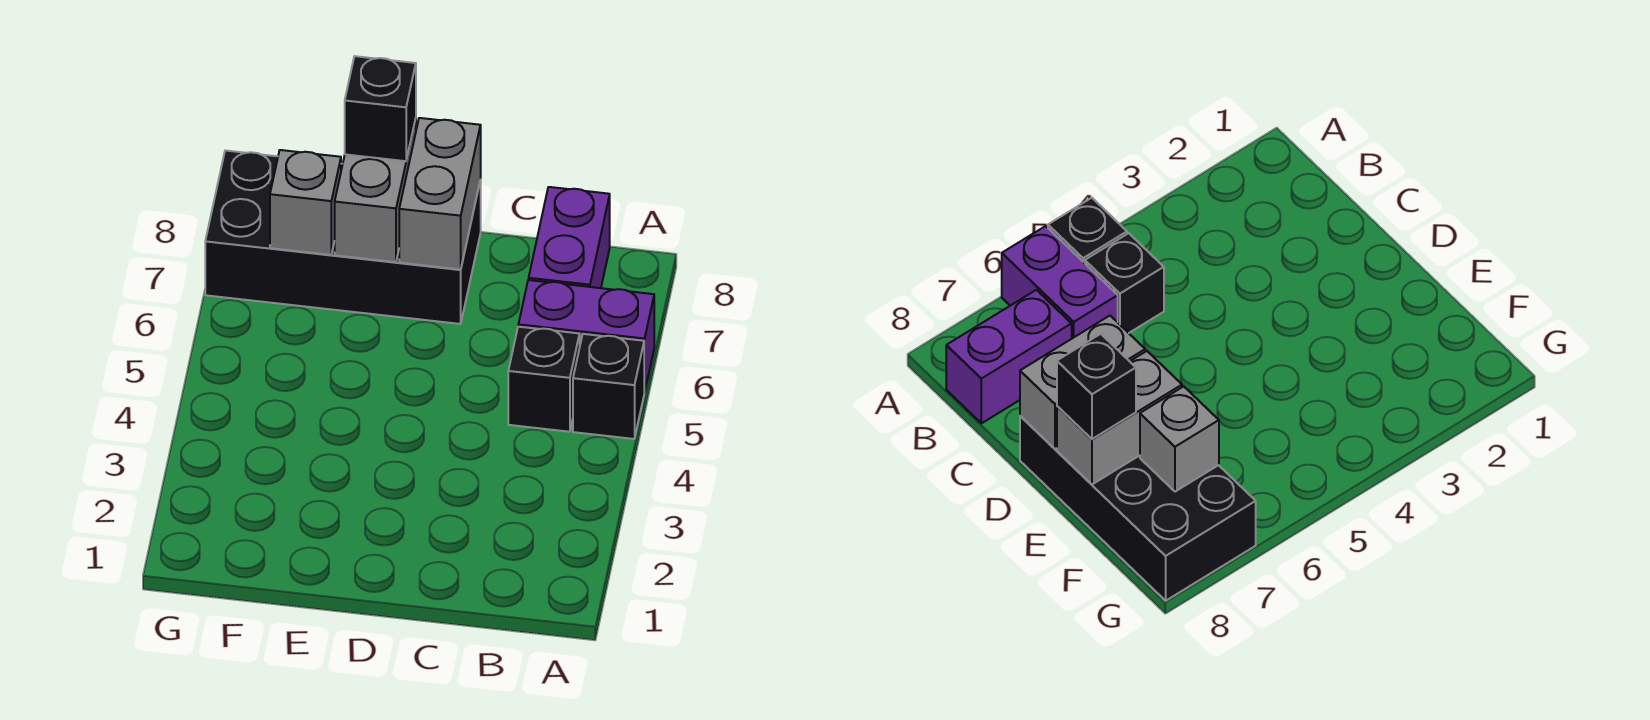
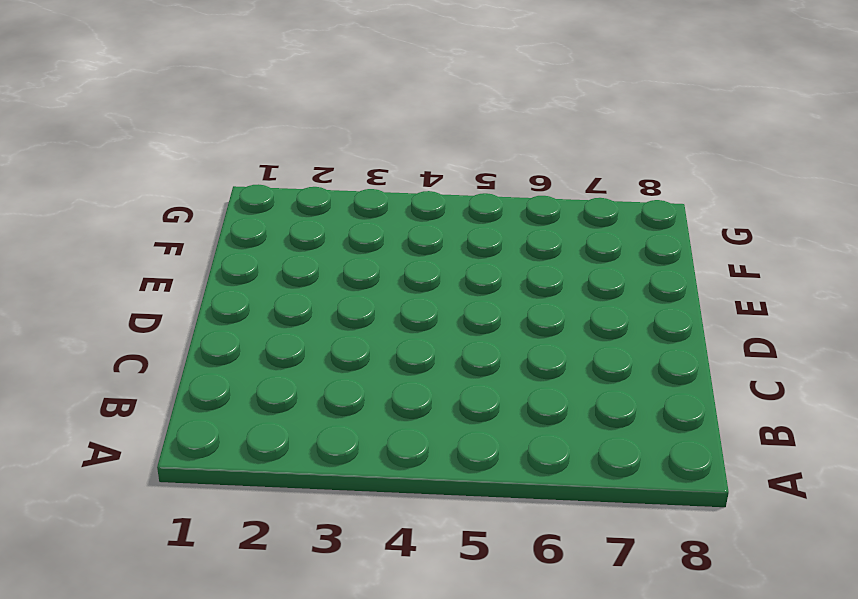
none -> black brick A5 level 1
none -> purple brick A6:B6 level 1

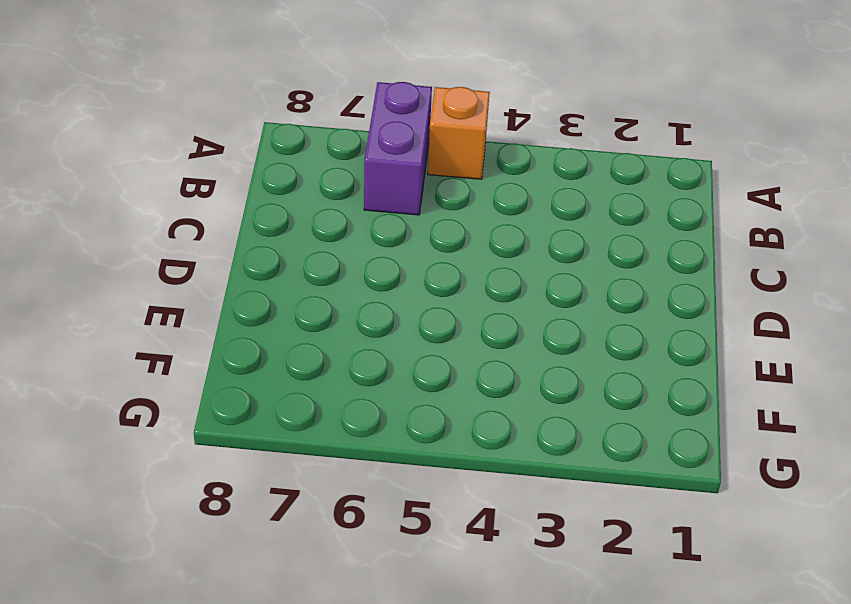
orange brick A5 level 1 -> black brick A5 level 1
none -> black brick B5 level 1
none -> purple brick B7:B8 level 1

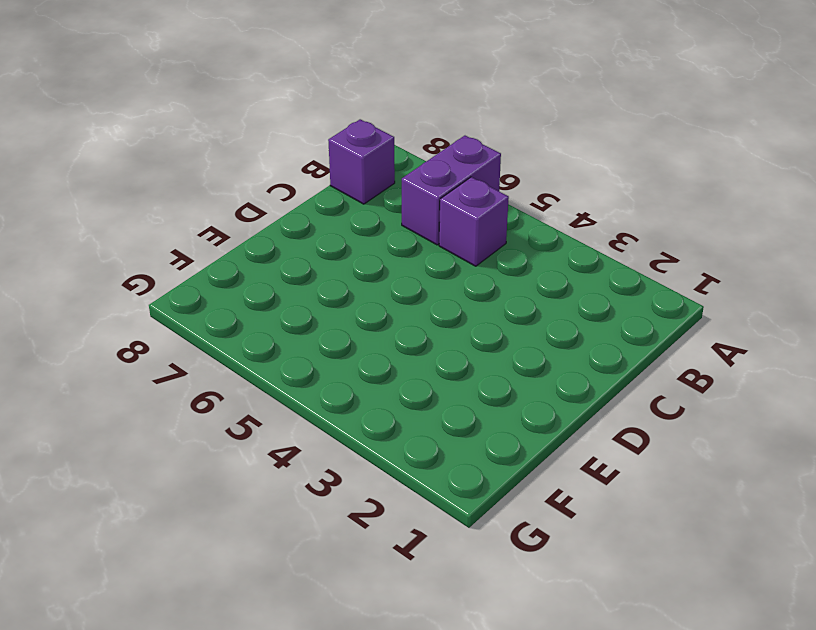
purple brick B5 level 1 -> black brick B5 level 1
purple brick B8 level 1 -> purple brick B7:B8 level 1
none -> black brick A5 level 1
none -> black brick D7:G8 level 1

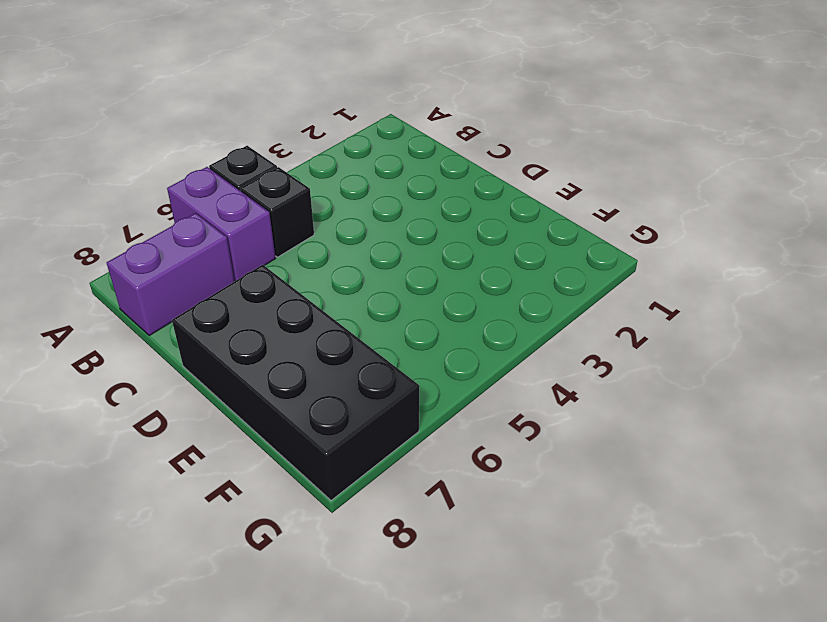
none -> grey brick D7:D8 level 2
none -> grey brick E7:E8 level 2

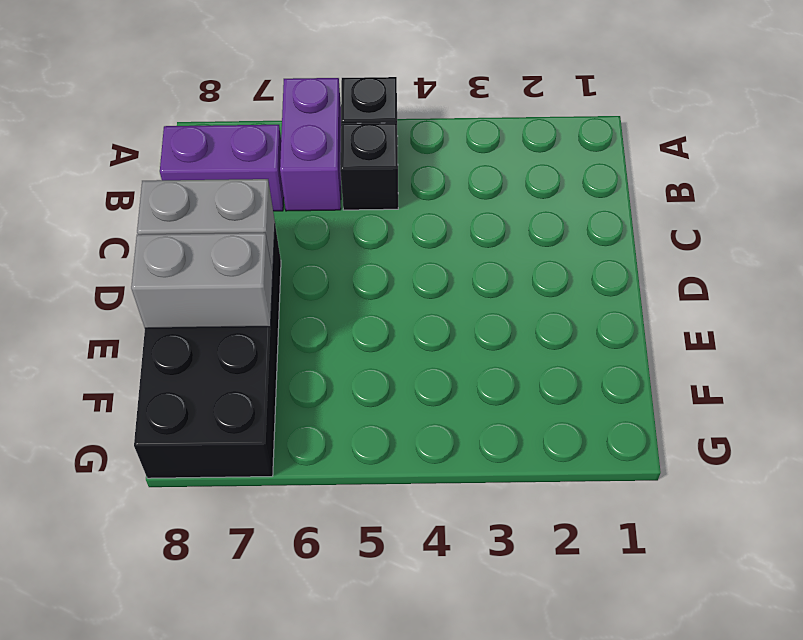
none -> grey brick F7 level 2
none -> black brick E8 level 3

